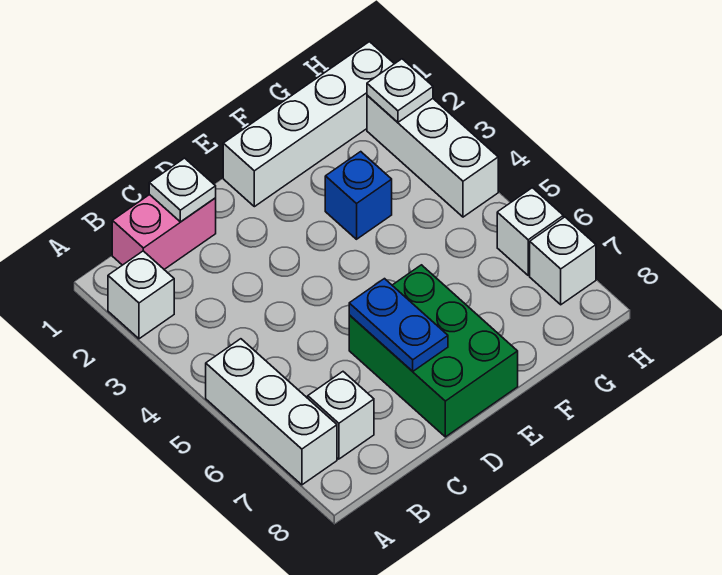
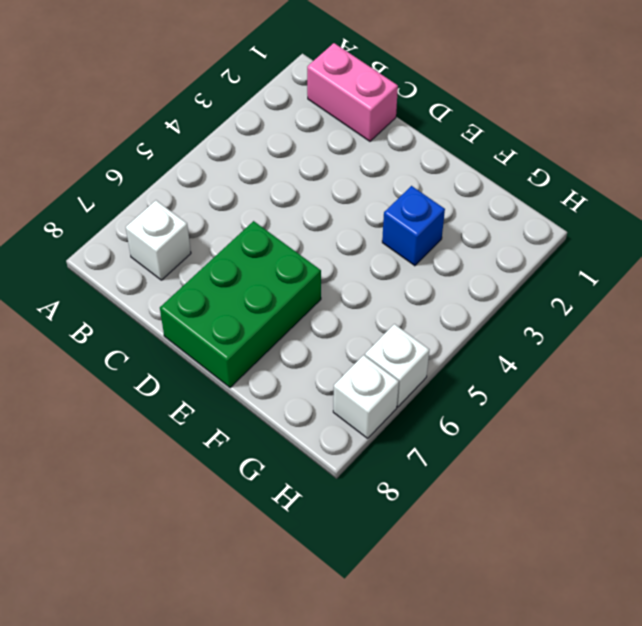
none -> white brick A2 level 1
none -> white brick A5:A7 level 1
none -> white brick E1:H1 level 1

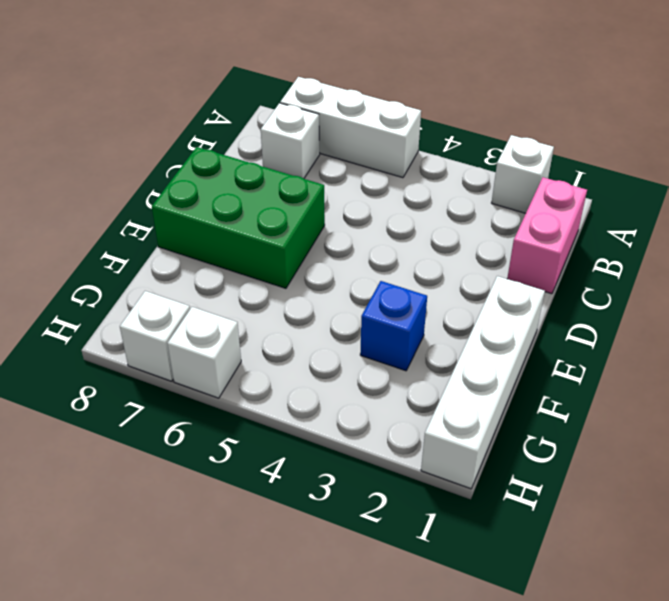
none -> white brick H2:H4 level 1
none -> white plate C1 level 2
none -> blue plate D6:D7 level 2

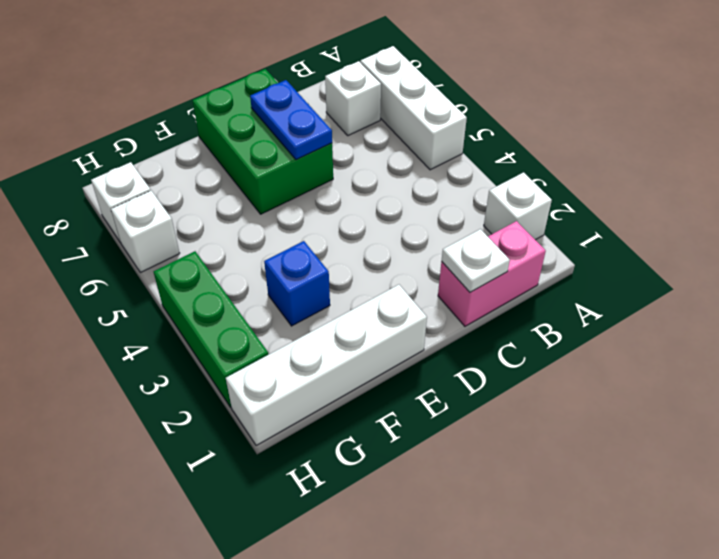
green brick H2:H4 level 1 -> white brick H2:H4 level 1
none -> white plate H2 level 2

